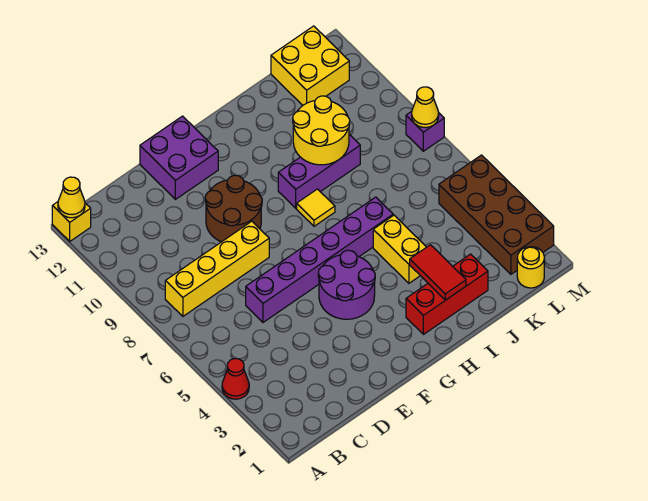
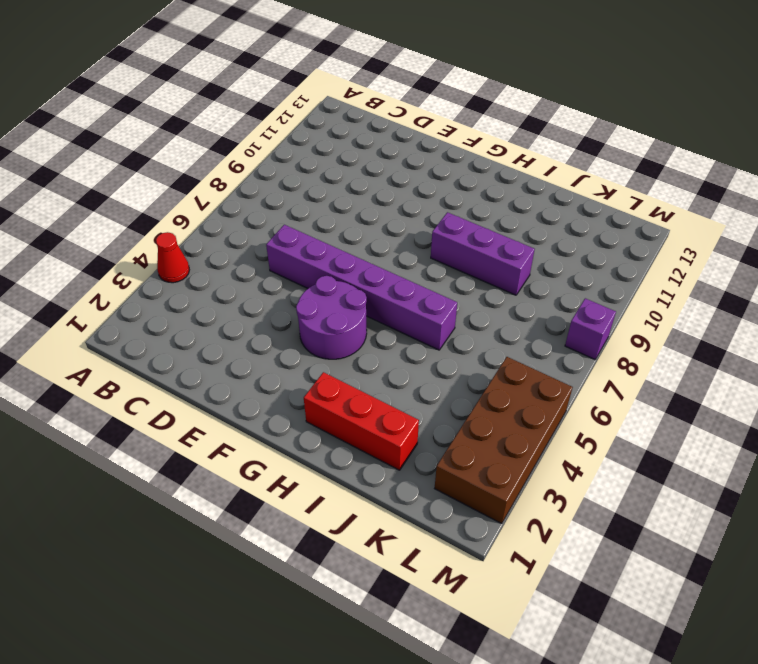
none -> yellow brick A13 level 1
none -> yellow brick B8:E8 level 1
none -> brown round brick E9:F10 level 1

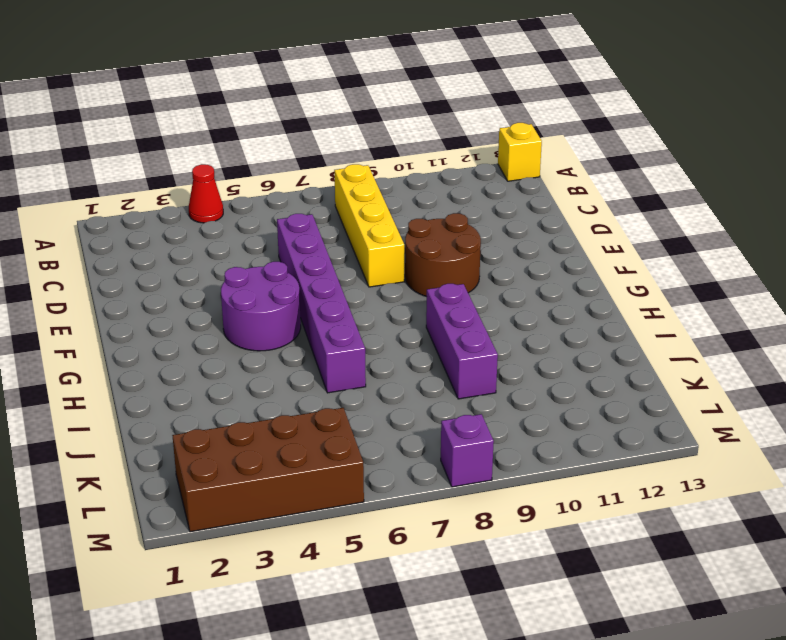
none -> purple brick E12:F13 level 1
none -> red brick H2:J2 level 1
none -> yellow tile H8 level 1

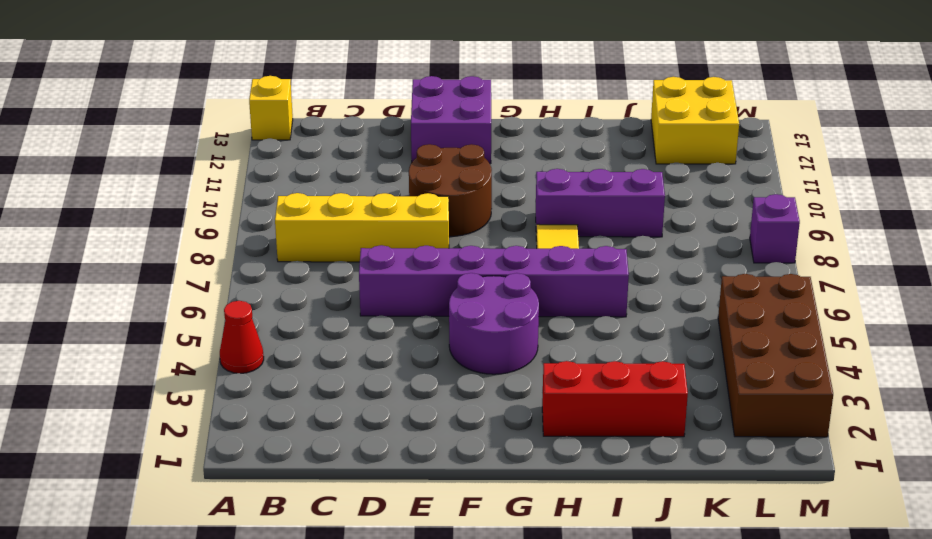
none -> yellow brick I4:I5 level 1
none -> yellow round brick L1 level 1
none -> yellow cone A13 level 2

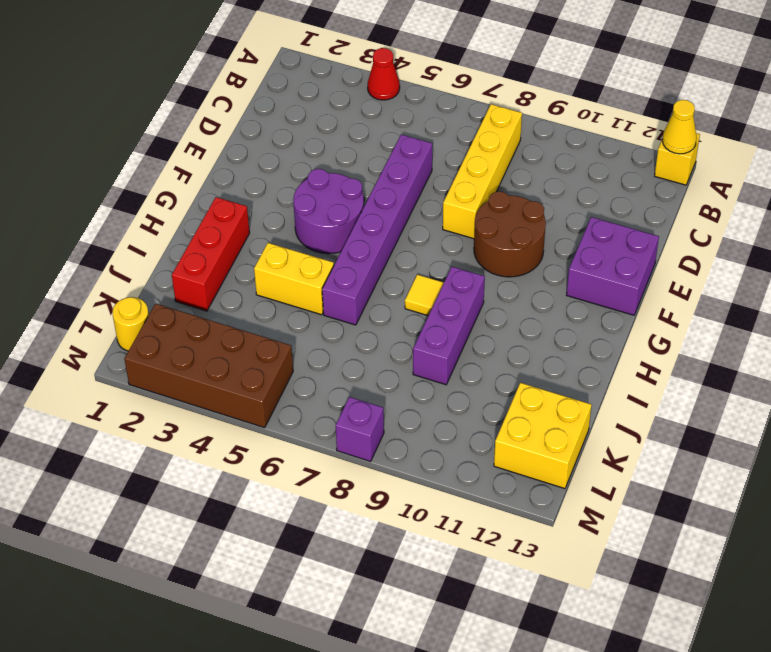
none -> red tile I2:I3 level 2
none -> yellow round brick I9:J10 level 2
none -> yellow cone M8 level 2

